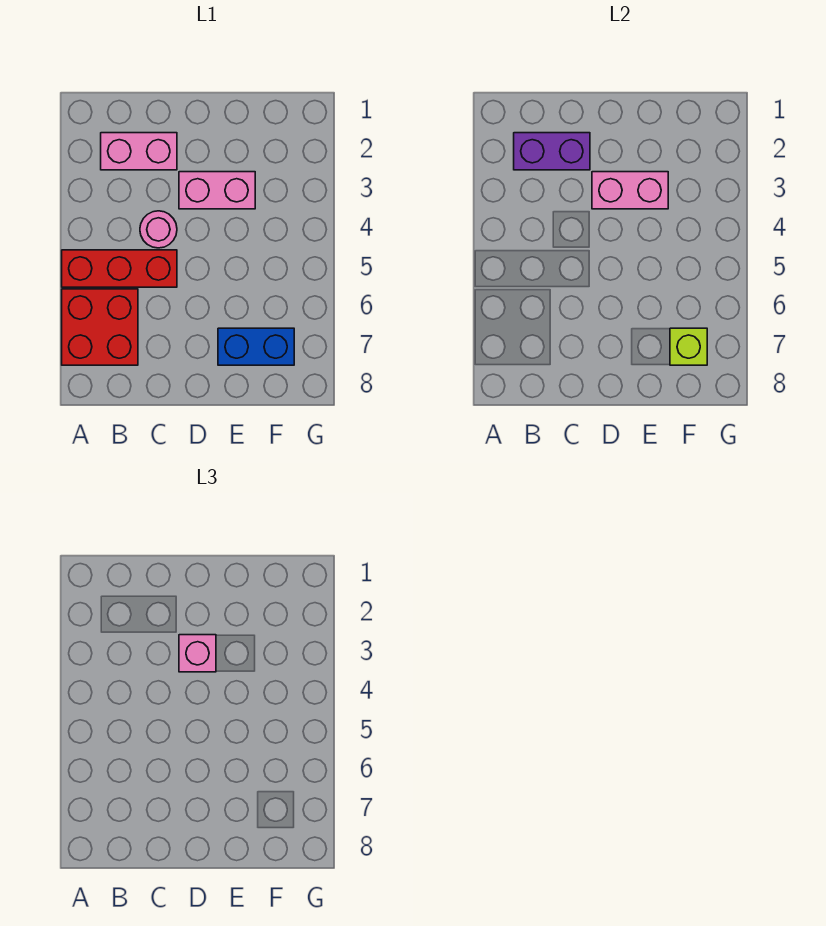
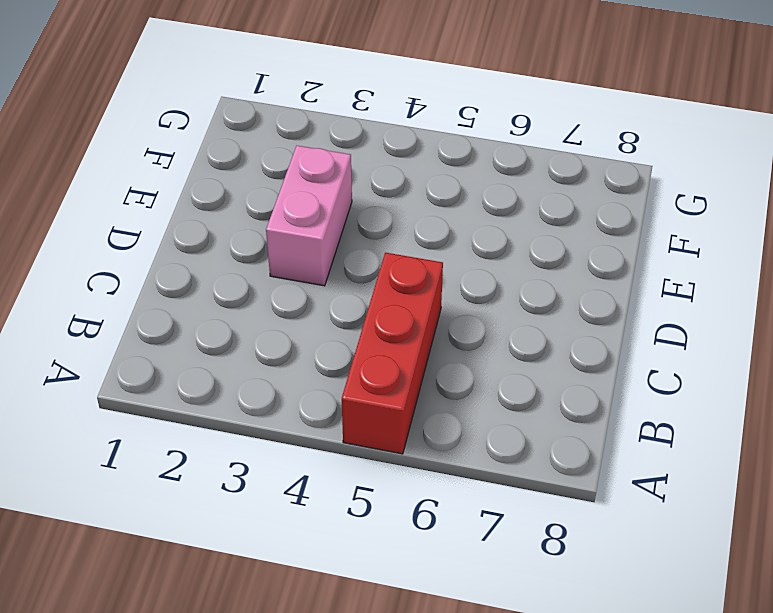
none -> red brick A6:B7 level 1
none -> pink brick B2:C2 level 1

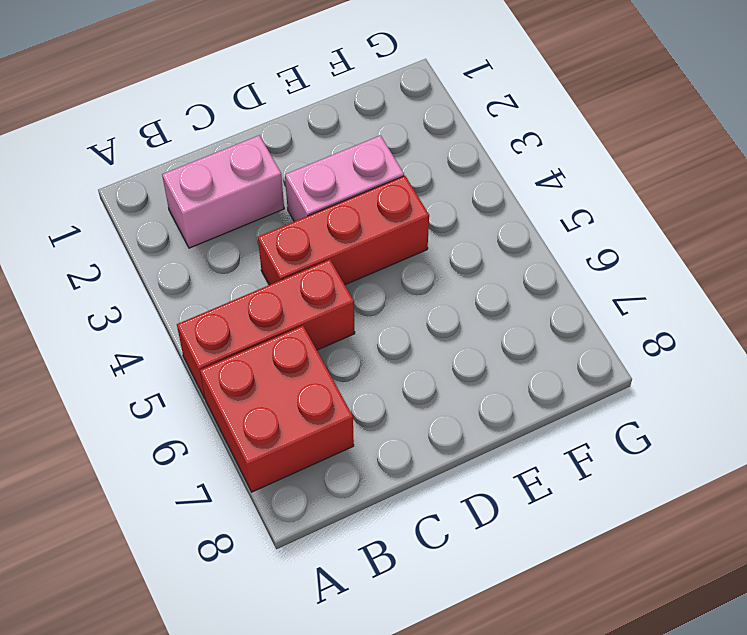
red brick C4:E4 level 1 -> pink round brick C4 level 1
none -> blue brick E7:F7 level 1
none -> purple brick B2:C2 level 2

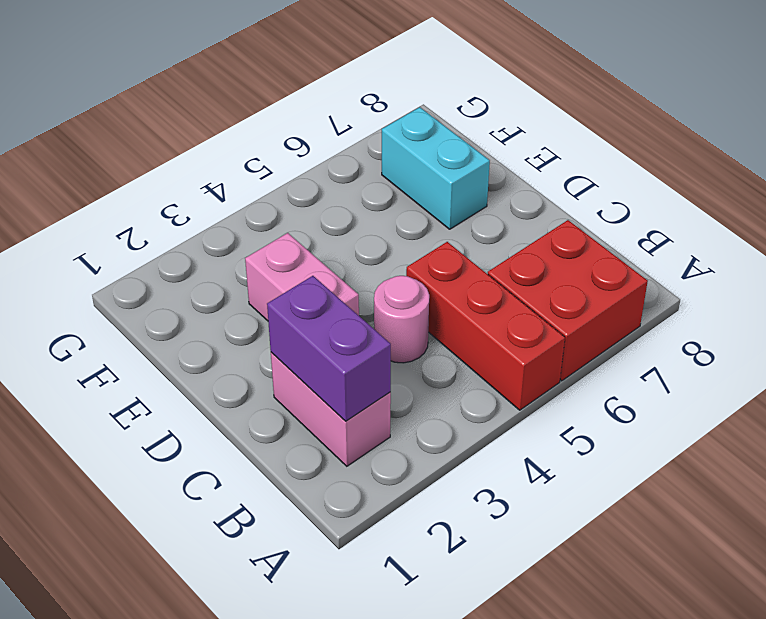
cyan brick E7:F7 level 1 -> blue brick E7:F7 level 1
none -> pink brick D3:E3 level 2
none -> lime brick F7 level 2

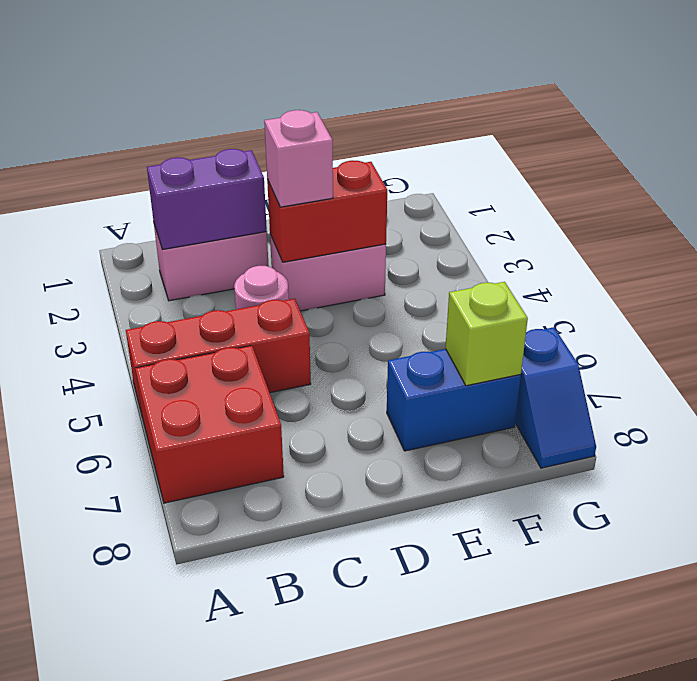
red brick D3:E3 level 2 -> pink brick D3:E3 level 2
blue slope G7:G8 level 1 top 7 -> none

